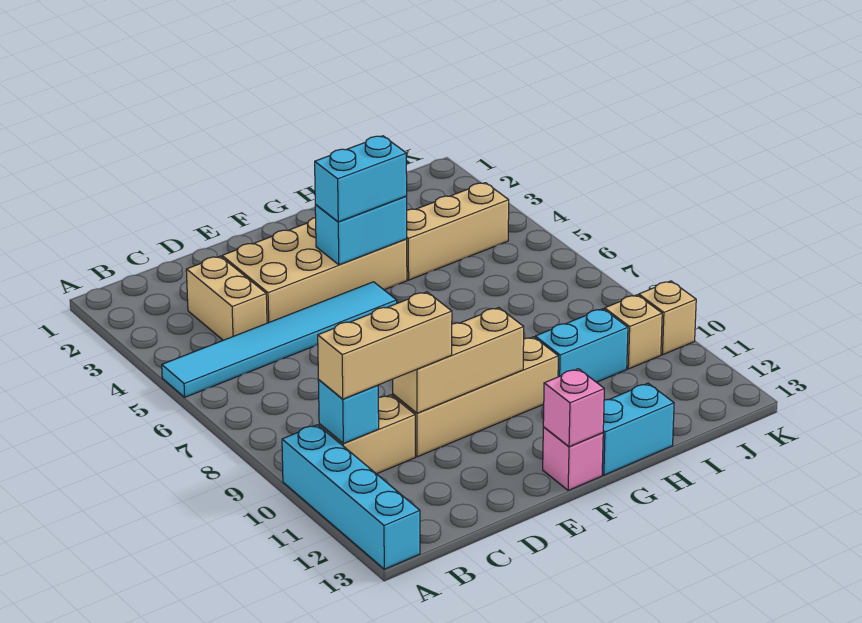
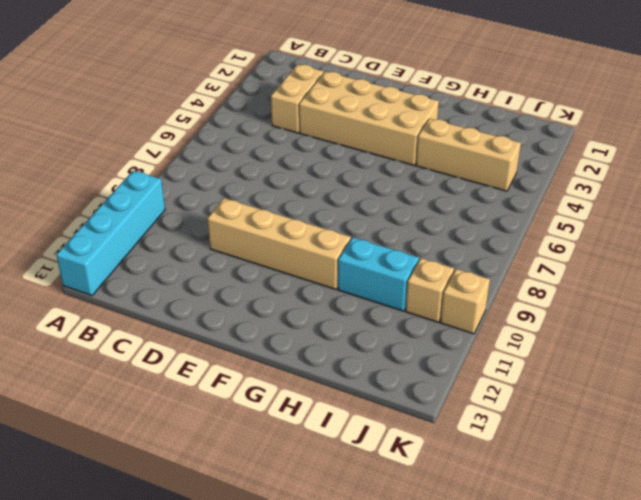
none -> cyan tile A5:F5 level 1
none -> tan brick B10:C10 level 1
none -> pink brick F13 level 1

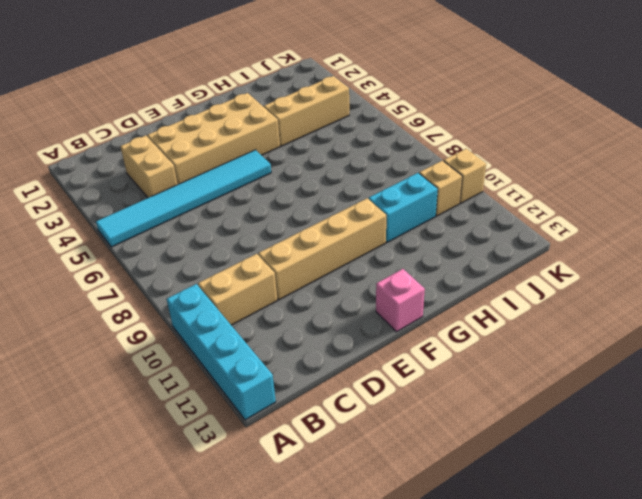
none -> cyan brick G13:H13 level 1
none -> cyan brick B10 level 2
none -> tan brick D10:F10 level 2

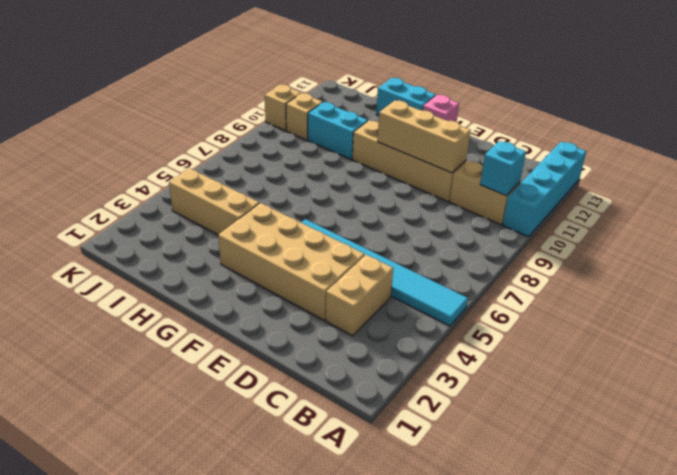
none -> cyan brick F4:G4 level 2
none -> pink brick F13 level 2
none -> tan brick B10:D10 level 3

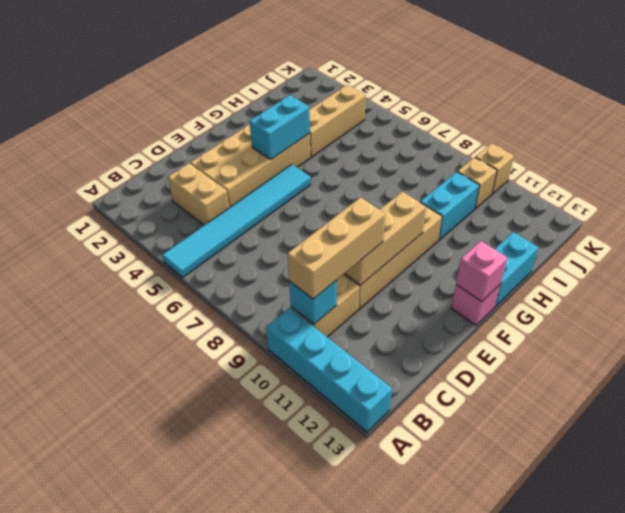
none -> cyan brick F4:G4 level 3

